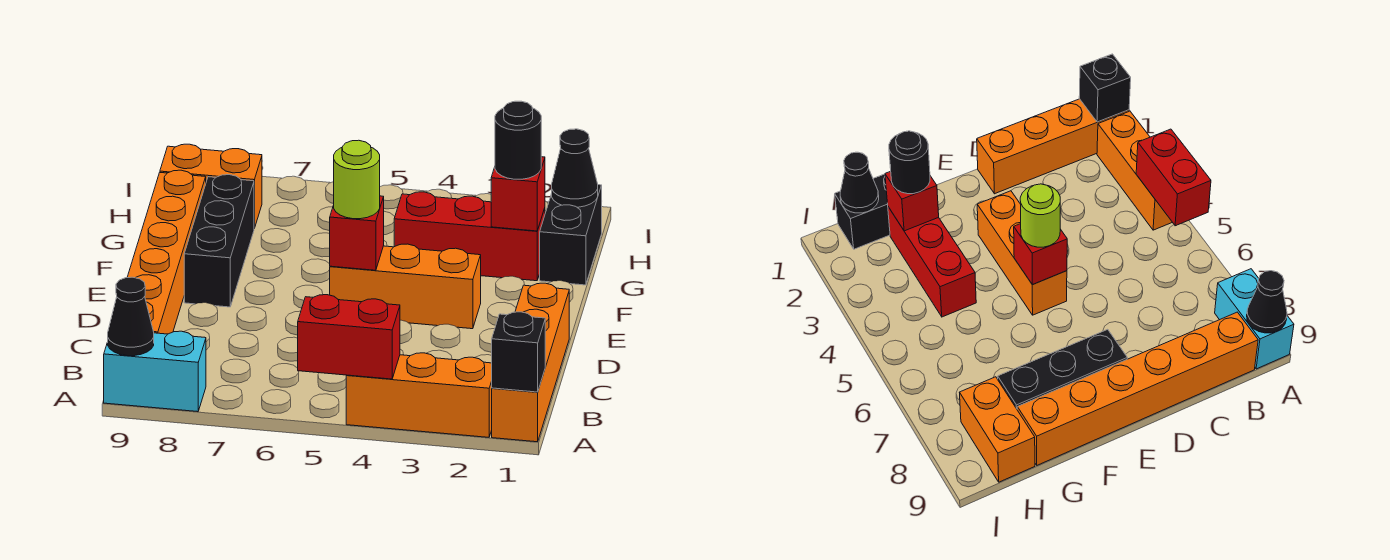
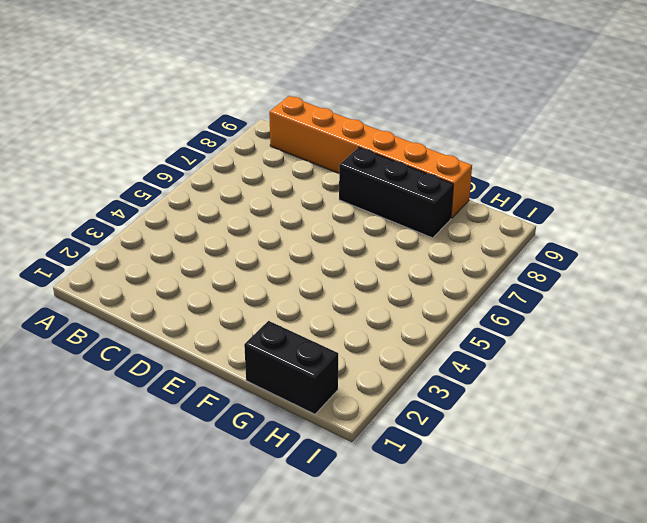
none -> orange brick A1:D1 level 1
none -> orange brick A2:A4 level 1
none -> cyan brick A8:A9 level 1

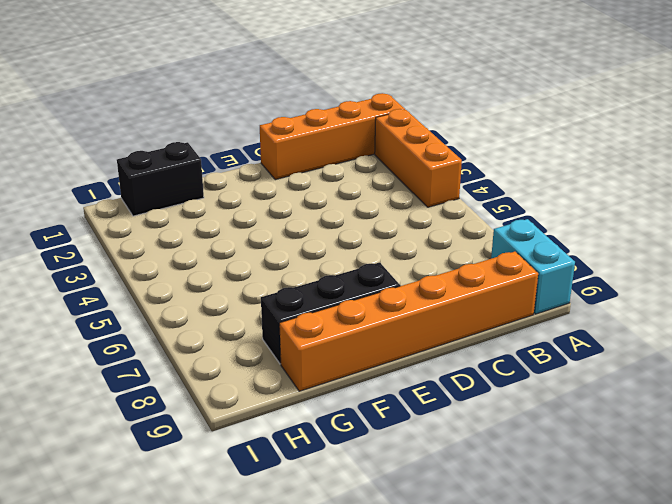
none -> orange brick E3:E5 level 1
none -> red brick G2:G4 level 1
none -> orange brick H8:H9 level 1

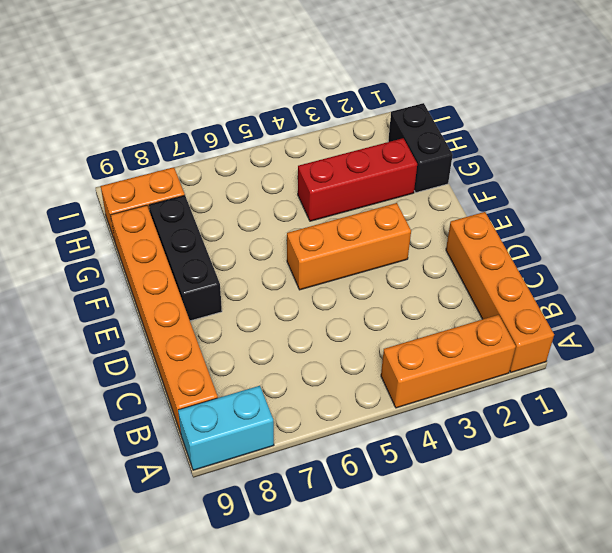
none -> black brick A1 level 2
none -> red brick A4:A5 level 2
none -> black cone A9 level 2

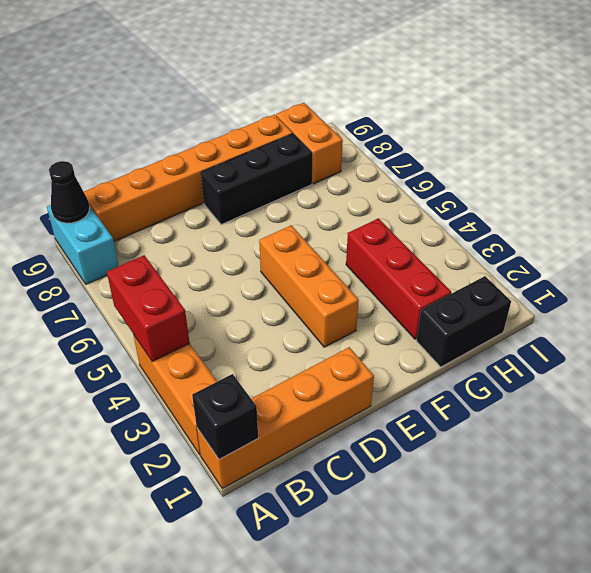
none -> red brick E5 level 2
none -> red brick G2 level 2
none -> black cone H1 level 2

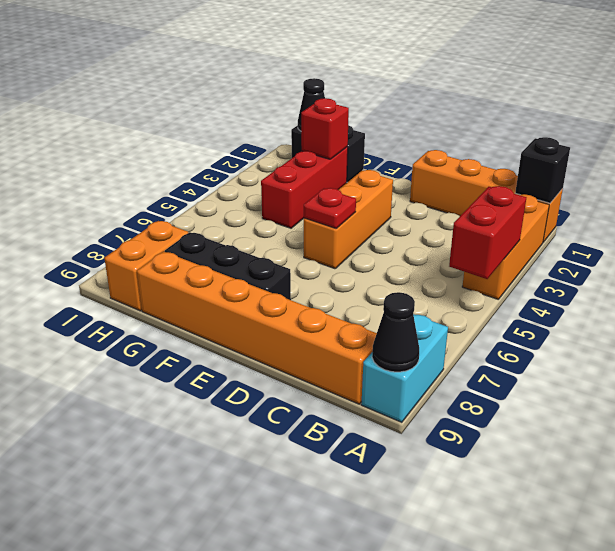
red plate E5 level 2 -> red brick E5 level 2
none -> lime round brick E5 level 3
none -> black round brick G2 level 3

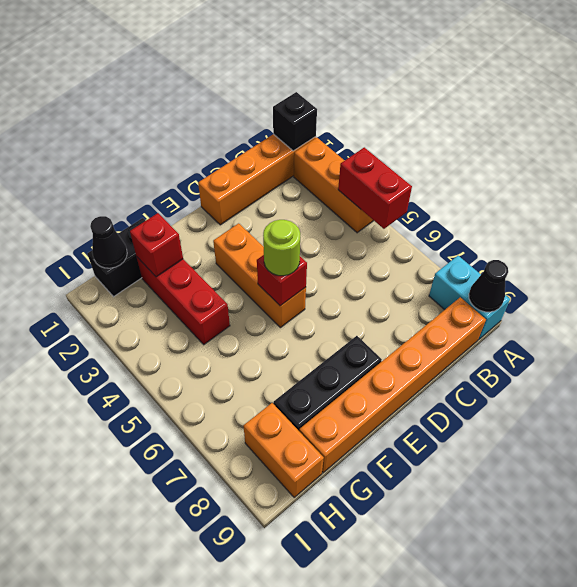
none -> black round brick G2 level 3

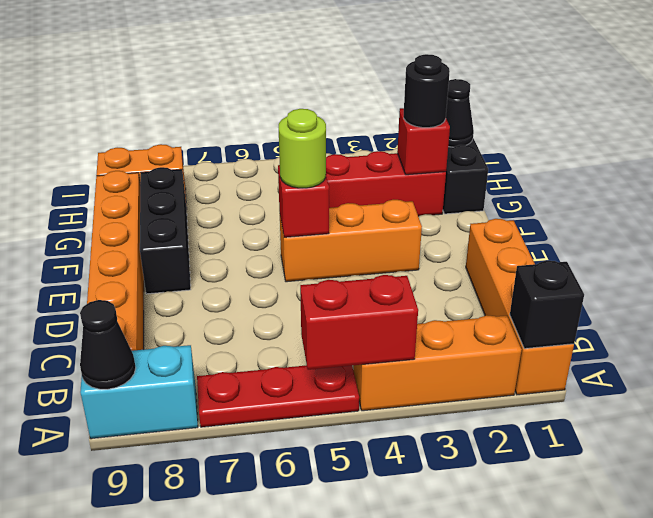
red plate A5:A7 level 1 -> none

